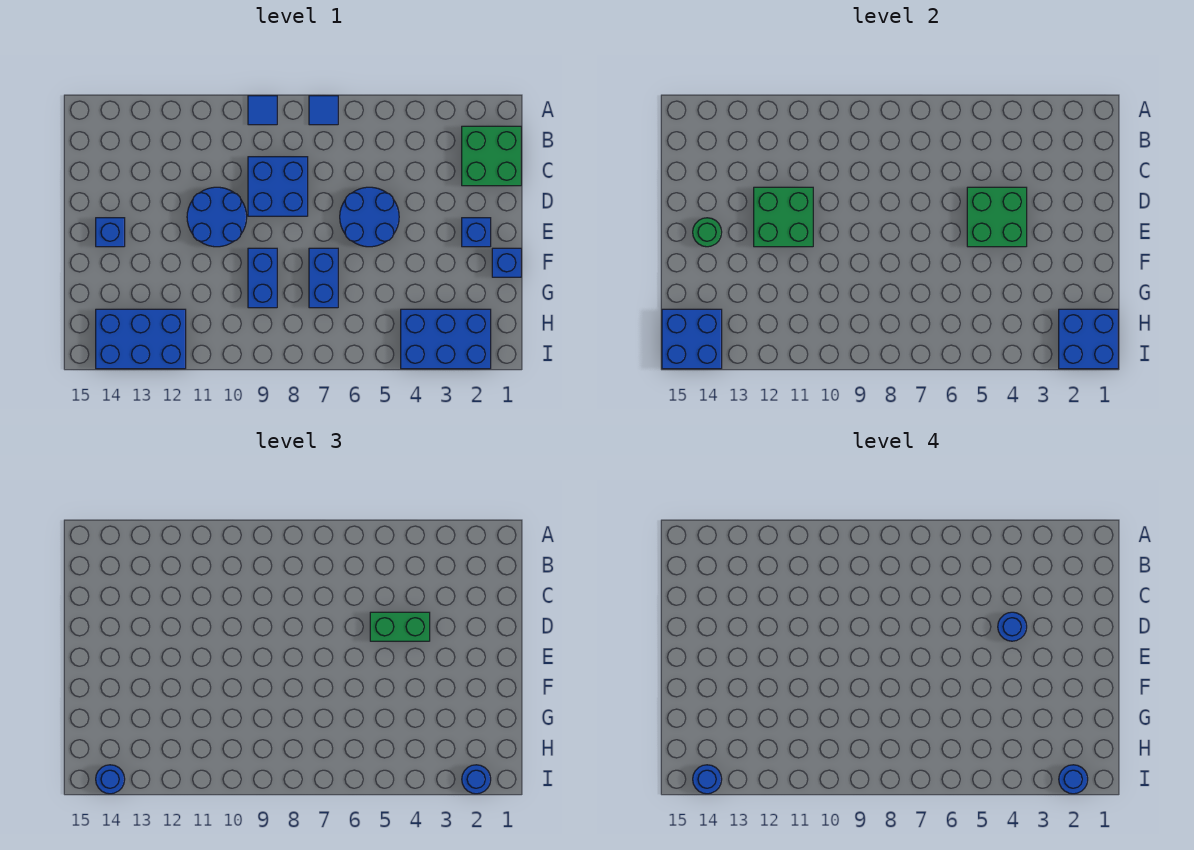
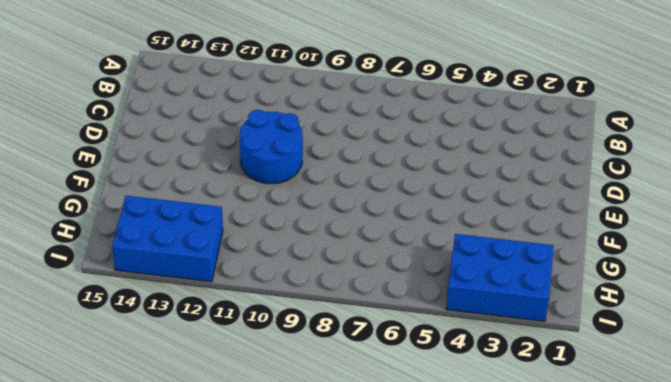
none -> blue tile A7 level 1
none -> blue tile A9 level 1
none -> green brick B1:C2 level 1

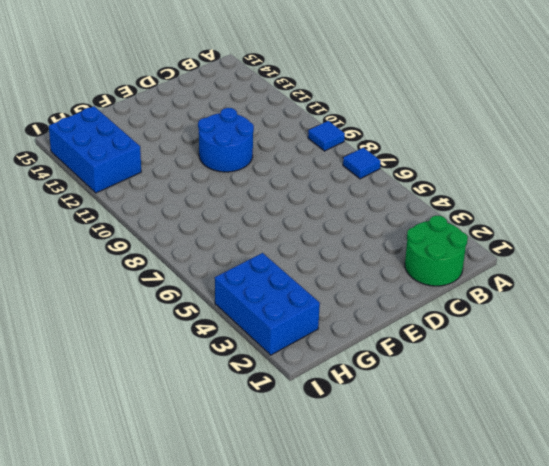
green round brick B1:C2 level 1 -> green brick B1:C2 level 1
none -> blue brick C8:D9 level 1
none -> blue round brick D5:E6 level 1
none -> blue brick E2 level 1

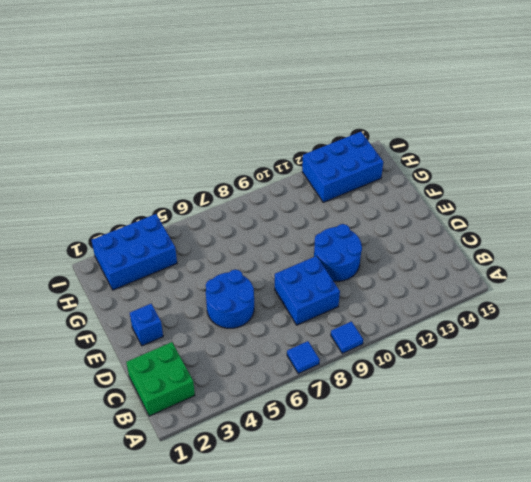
none -> blue brick E14 level 1
none -> blue brick F1 level 1
none -> blue brick F7:G7 level 1

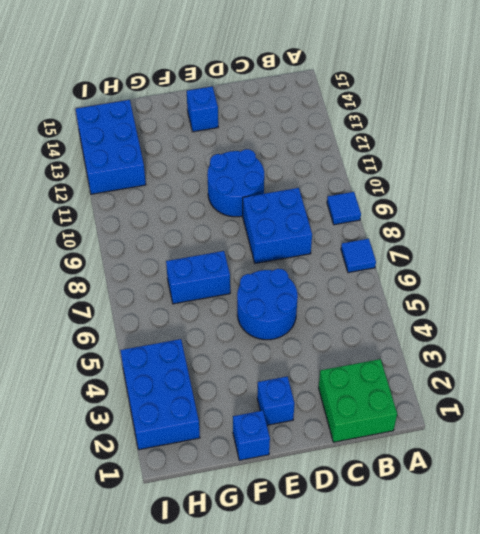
none -> blue brick F9:G9 level 1
none -> green brick D4:E5 level 2
none -> green brick D11:E12 level 2

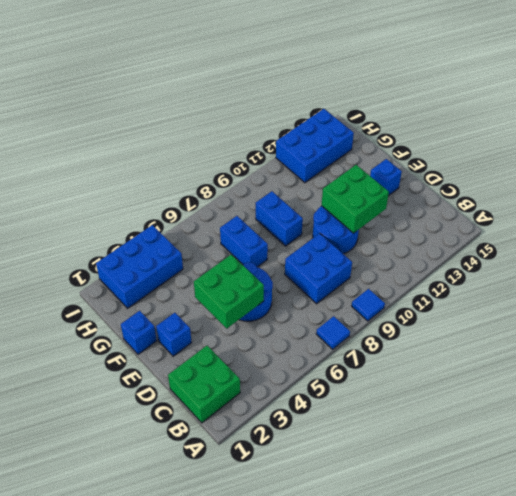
none -> green round brick E14 level 2
none -> blue brick H1:I2 level 2
none -> blue brick H14:I15 level 2

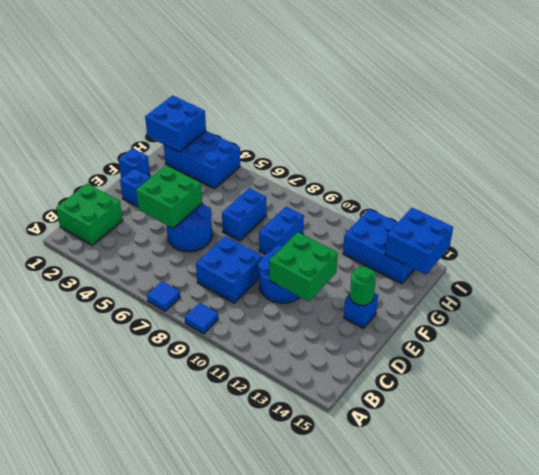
none -> green brick D4:D5 level 3
none -> blue round brick I2 level 3
none -> blue round brick I14 level 3

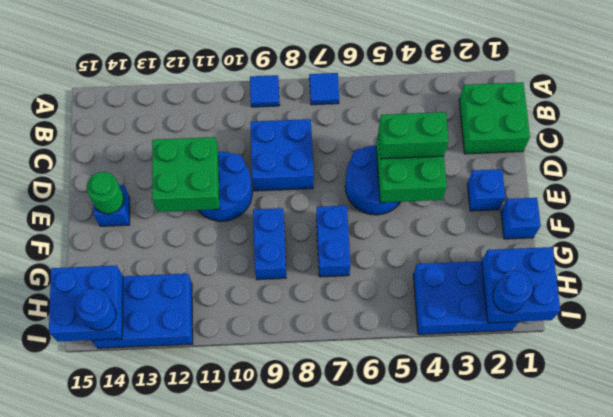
none -> blue round brick D4 level 4
none -> blue round brick I2 level 4
none -> blue round brick I14 level 4

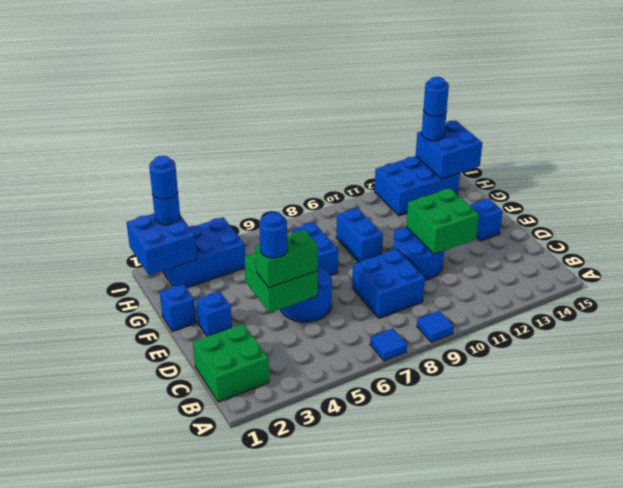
none -> green round brick E14 level 2

